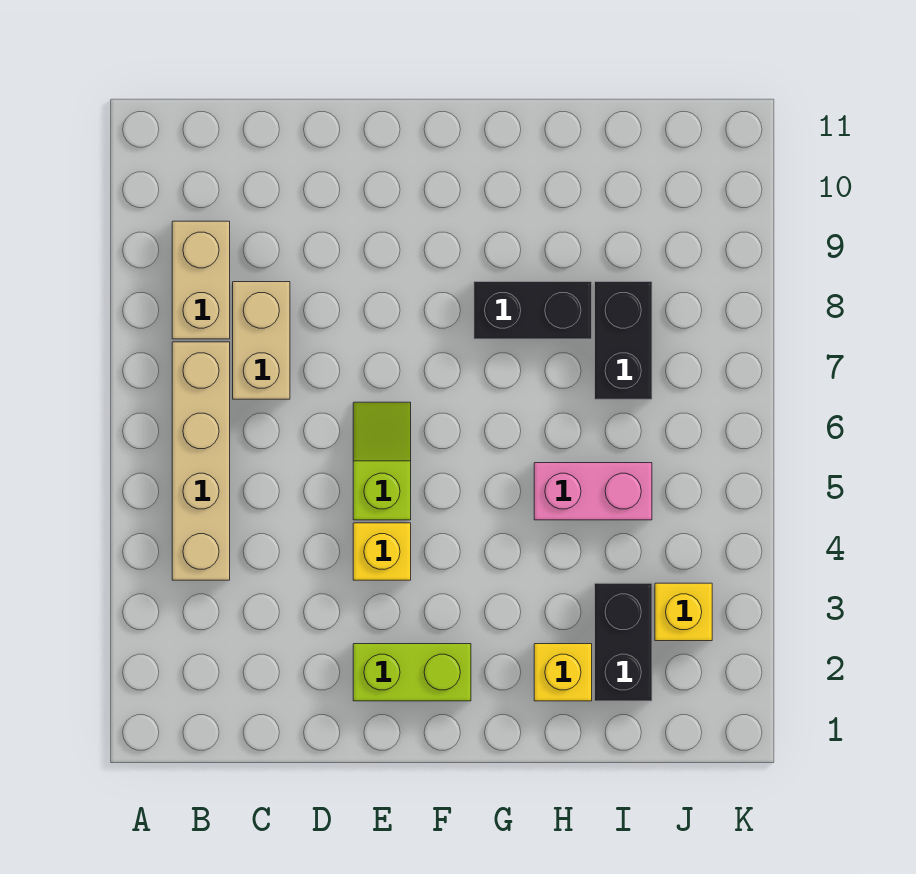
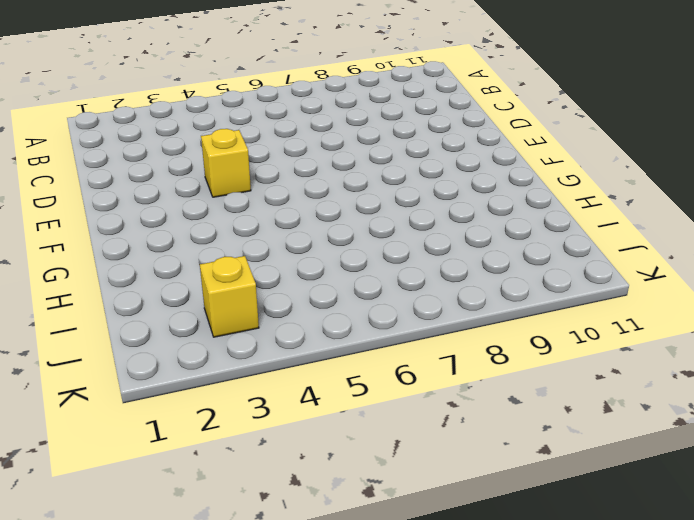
none -> tan brick B4:B7 level 1
none -> tan brick B8:B9 level 1
none -> tan brick C7:C8 level 1

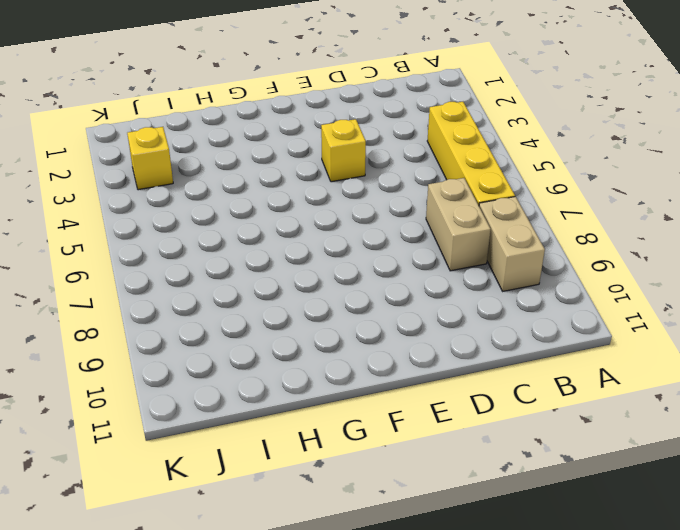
yellow brick B4:B7 level 1 -> tan brick B4:B7 level 1
none -> lime brick E2:F2 level 1
none -> lime slope E5:E6 level 1 top 5
none -> black brick G8:H8 level 1

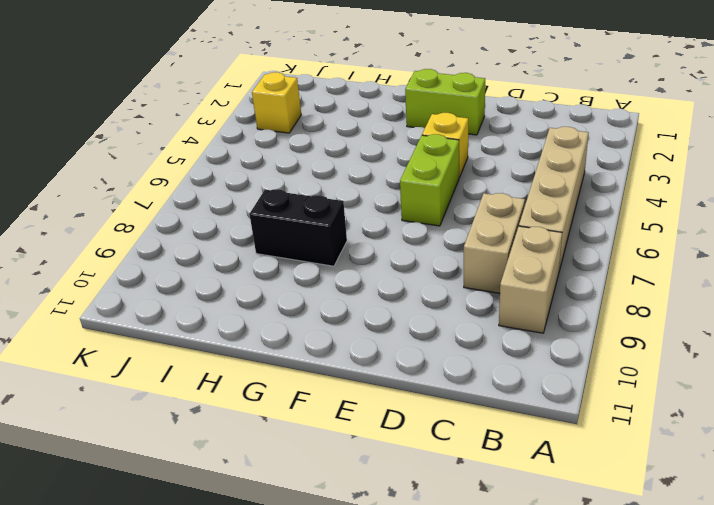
lime brick E5:E6 level 1 -> lime slope E5:E6 level 1 top 5
none -> yellow brick H2 level 1
none -> pink brick H5:I5 level 1
none -> black brick I2:I3 level 1

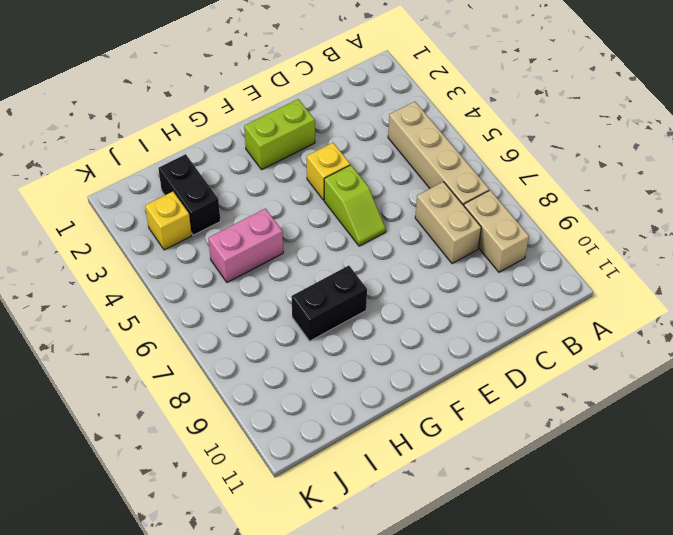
none -> yellow brick H2 level 1
none -> black brick I7:I8 level 1

